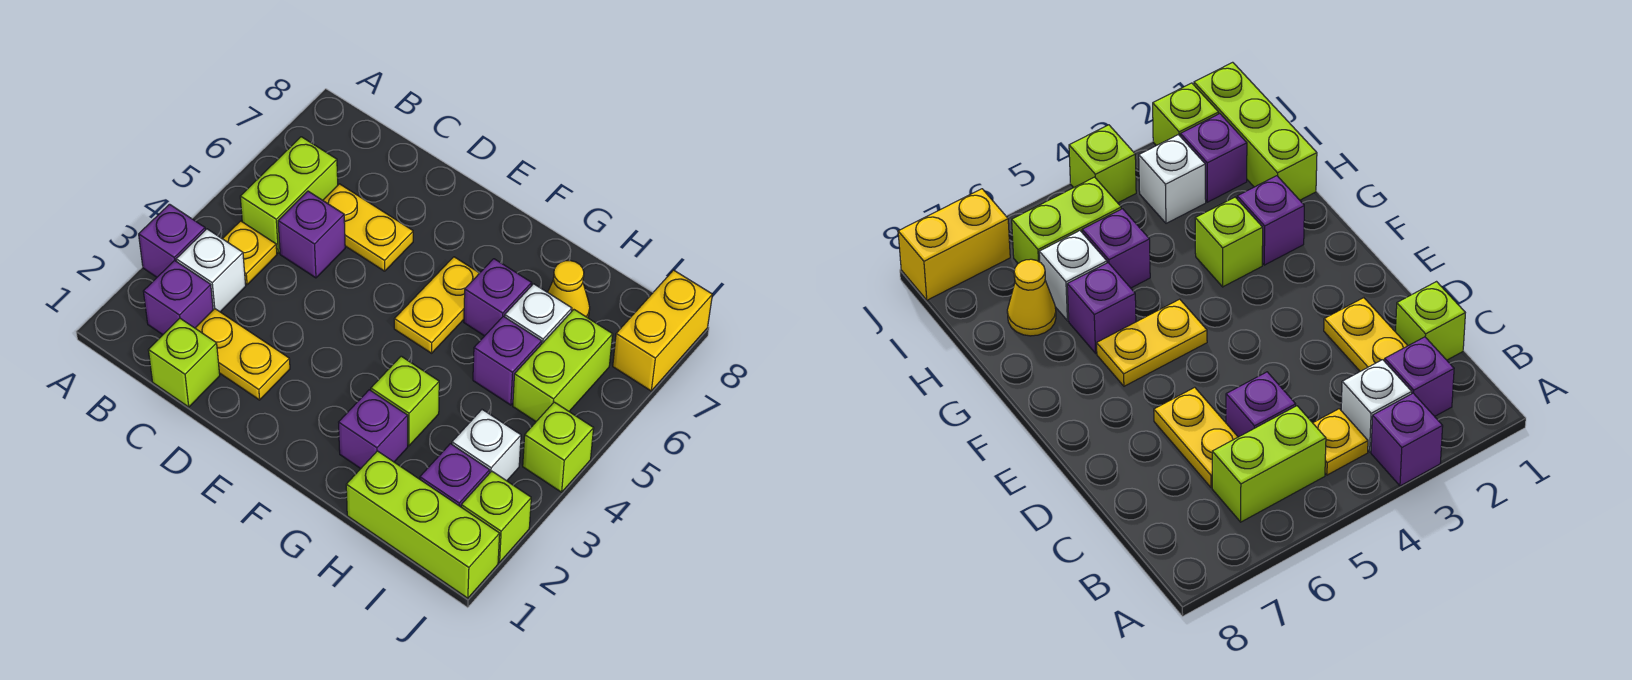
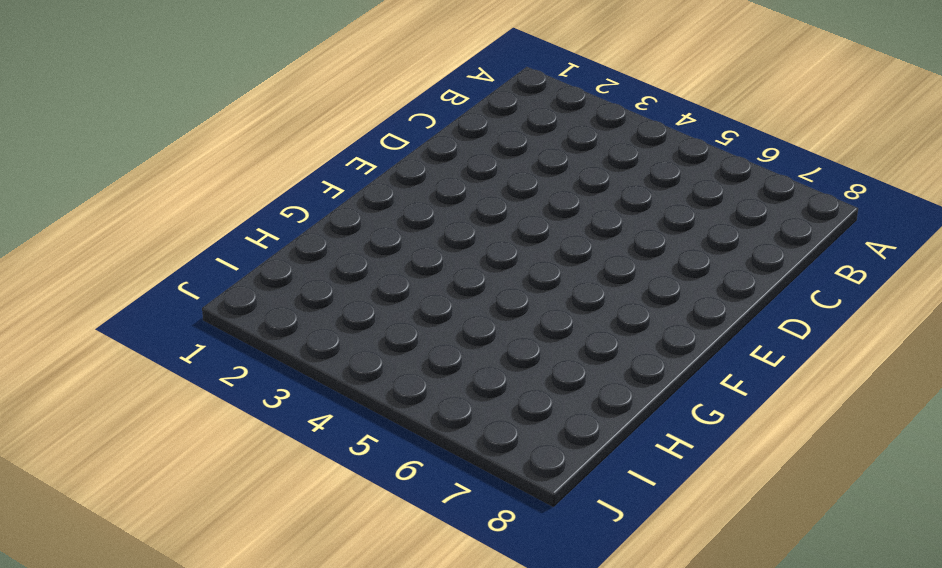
none -> purple brick A3 level 1
none -> purple brick B2 level 1
none -> white brick B3 level 1

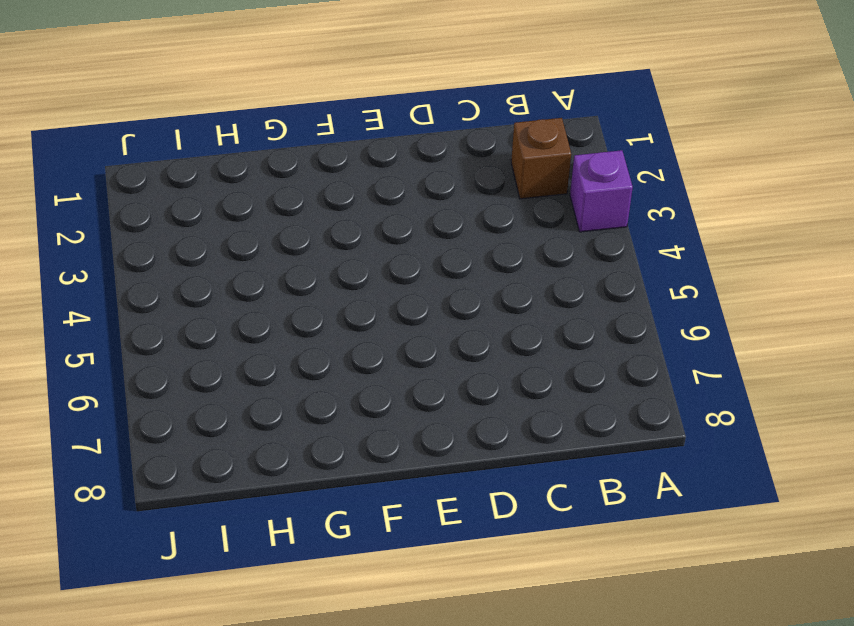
brown brick B2 level 1 -> purple brick B2 level 1
none -> white brick B3 level 1
none -> yellow plate B4 level 1
none -> lime brick B5:B6 level 1

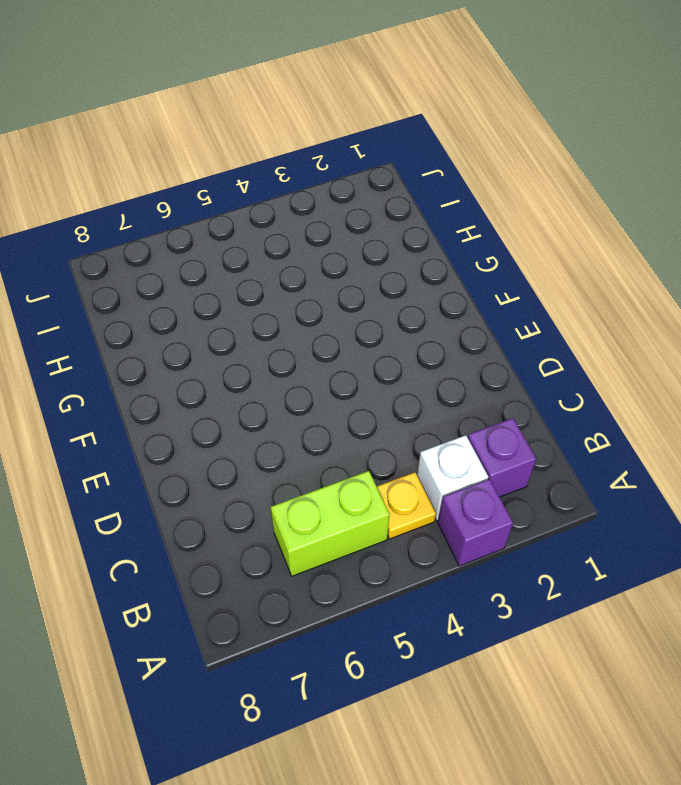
none -> lime brick C1 level 1
none -> yellow plate C2:D2 level 1
none -> purple brick C5 level 1

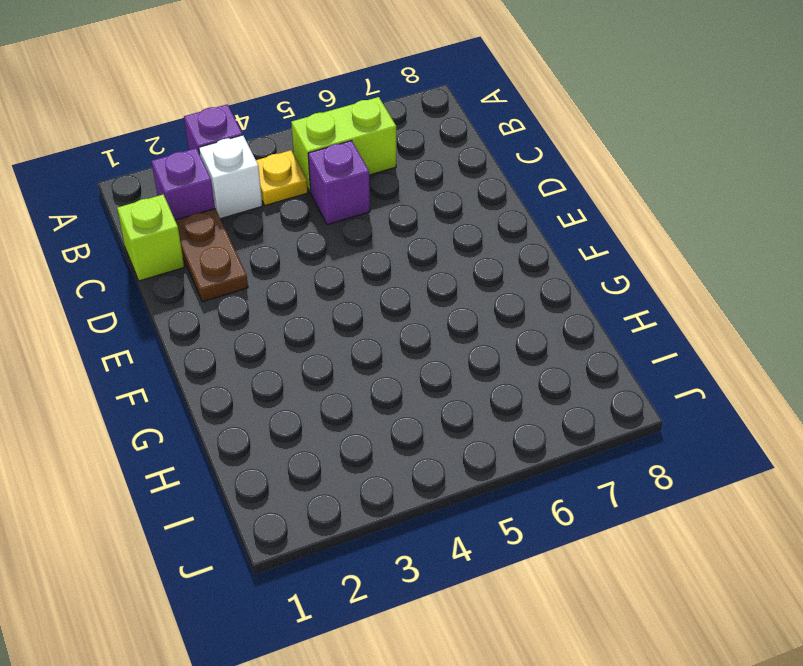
brown plate C2:D2 level 1 -> yellow plate C2:D2 level 1
none -> yellow plate C6:D6 level 1
none -> yellow plate F5:F6 level 1
none -> purple brick G2 level 1

